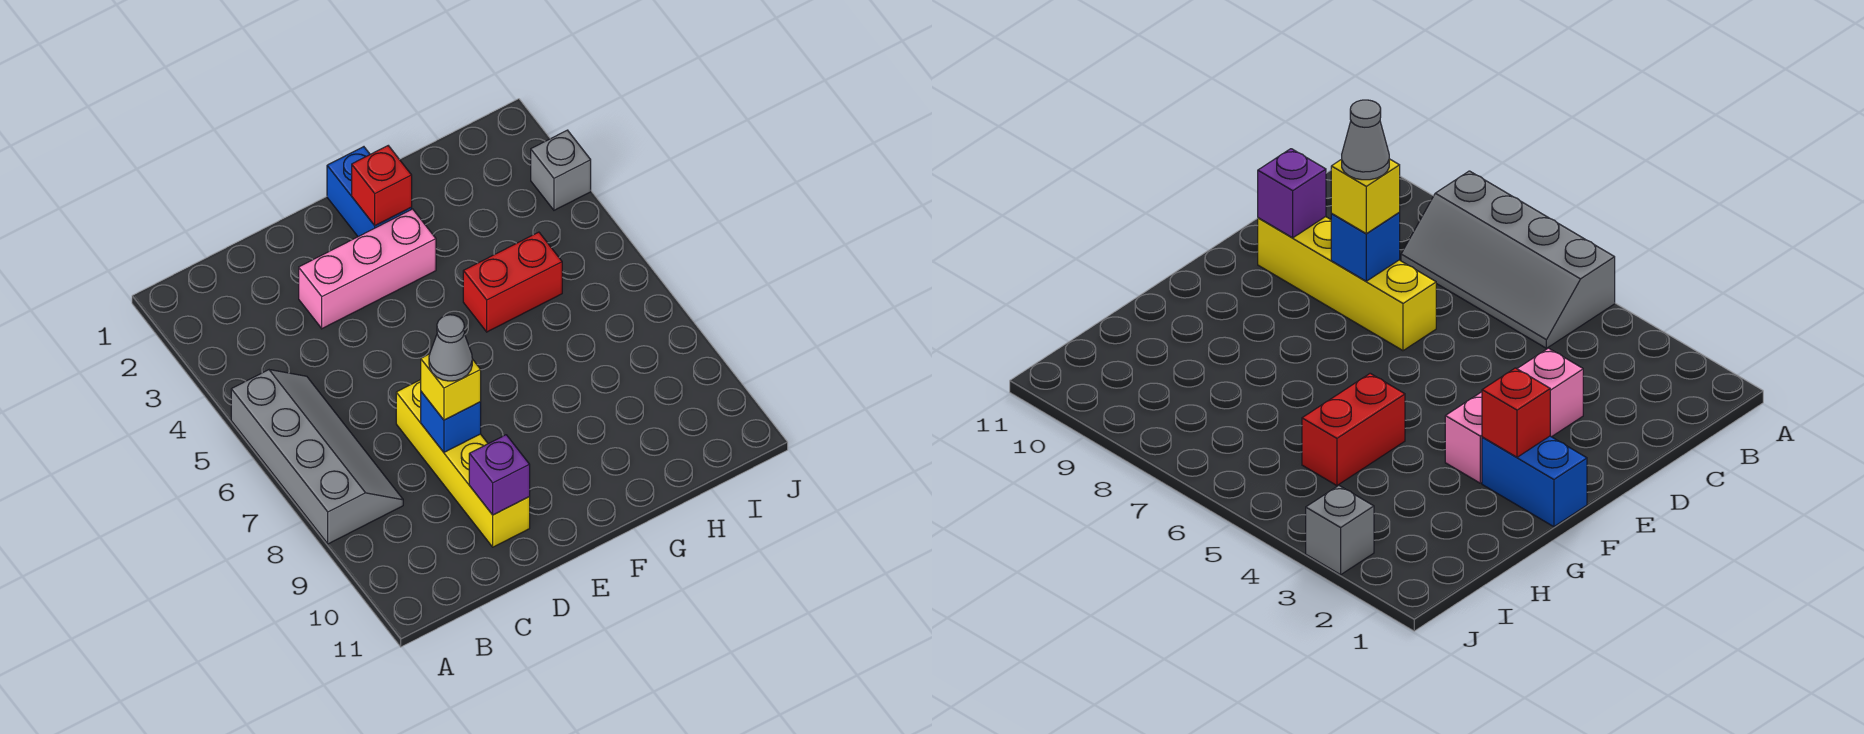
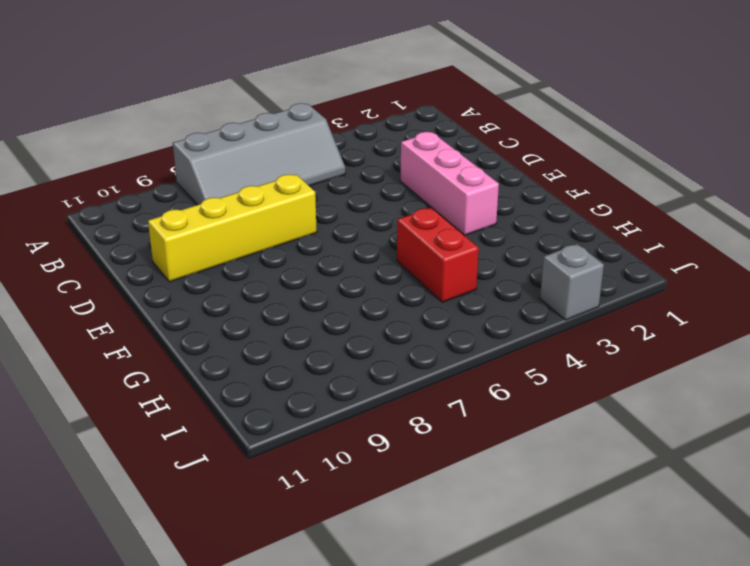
none -> blue brick F1:F2 level 1
none -> blue brick D8 level 2

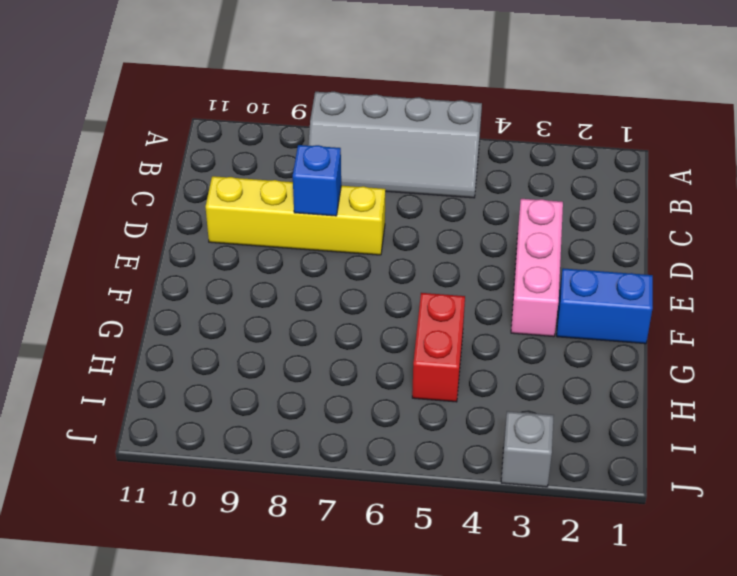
none -> purple brick D10 level 2
none -> red brick F2 level 2

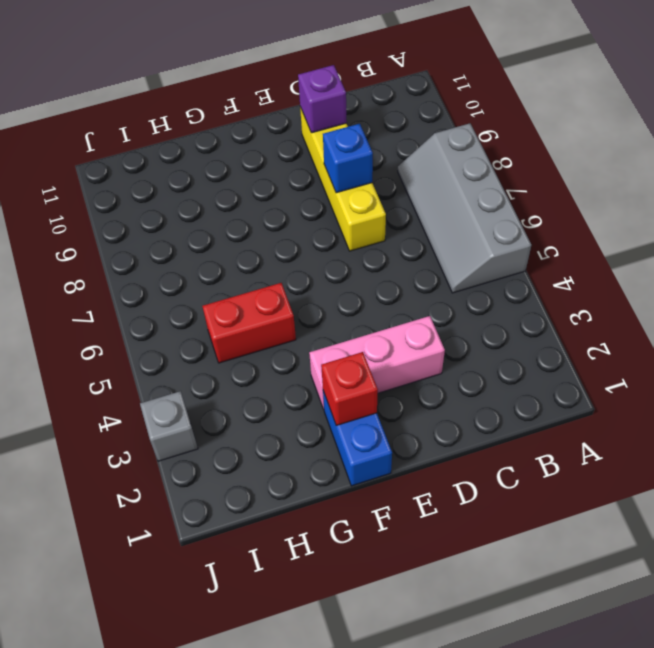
none -> yellow brick D8 level 3
none -> grey cone D8 level 4

